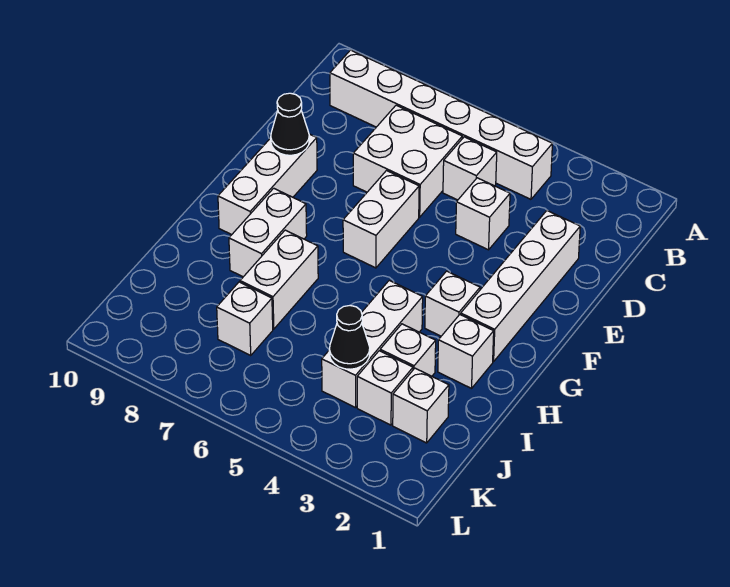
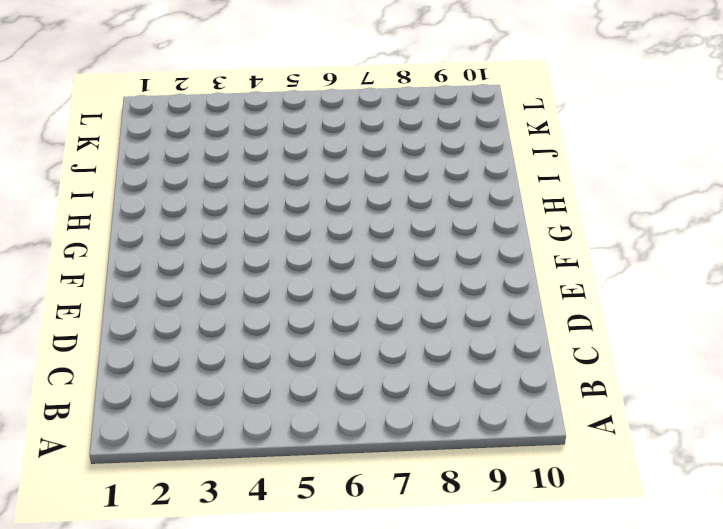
none -> white brick B4:B9 level 1
none -> white brick C5 level 1
none -> white brick C6:D7 level 1

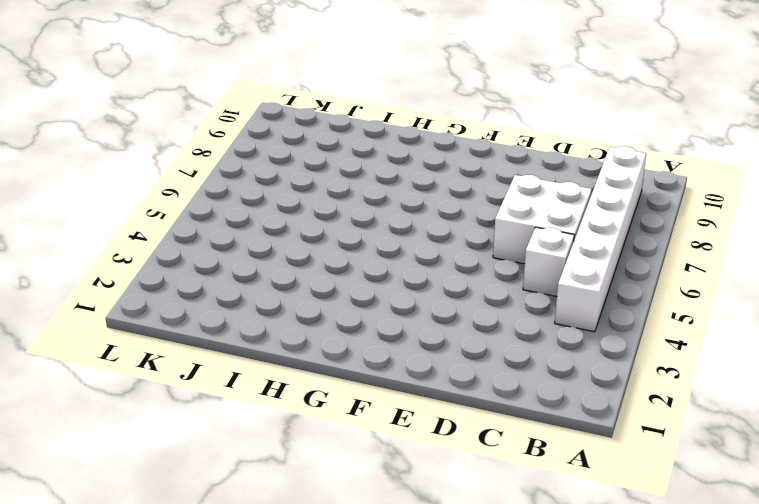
none -> white brick D2:G2 level 1
none -> white brick D4 level 1
none -> white brick E6:F6 level 1

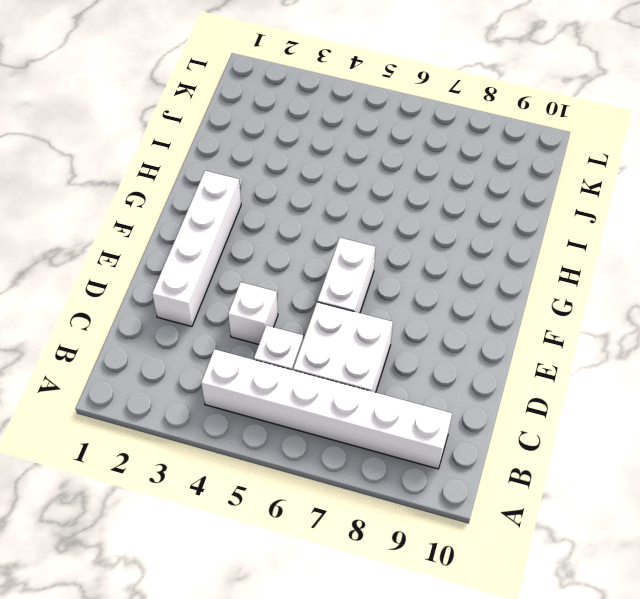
none -> white brick E9:G9 level 1
none -> white brick G3 level 1
none -> white brick G8:H8 level 1

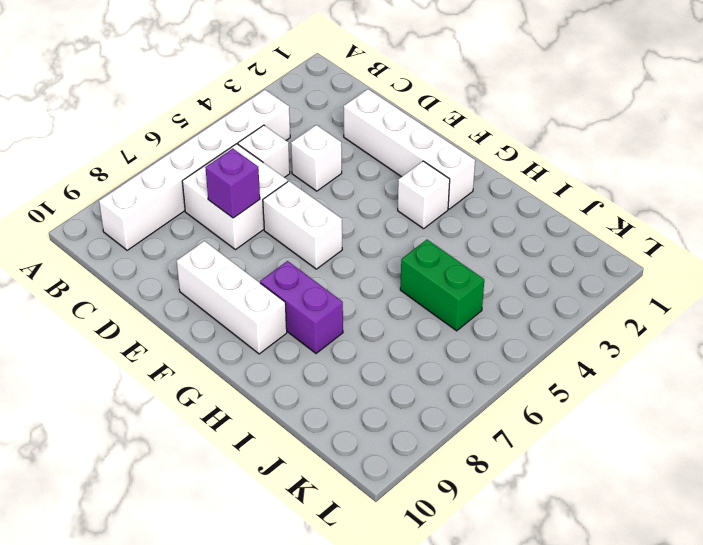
purple brick D7 level 2 -> none
purple brick G8:H8 level 1 -> white brick G8:H8 level 1
green brick I5:J5 level 1 -> none
none -> white brick H2 level 1
none -> white brick H4:J4 level 1
none -> white brick H7:I7 level 1

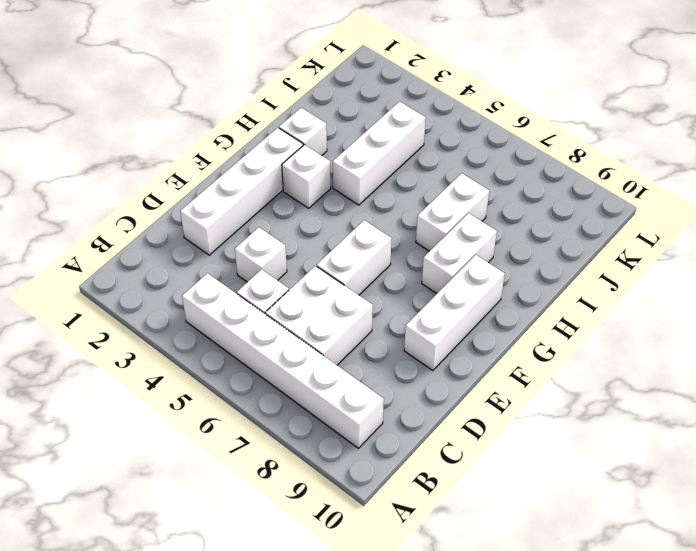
none -> white brick I3 level 1
none -> white brick J2 level 1
none -> white brick J3 level 1

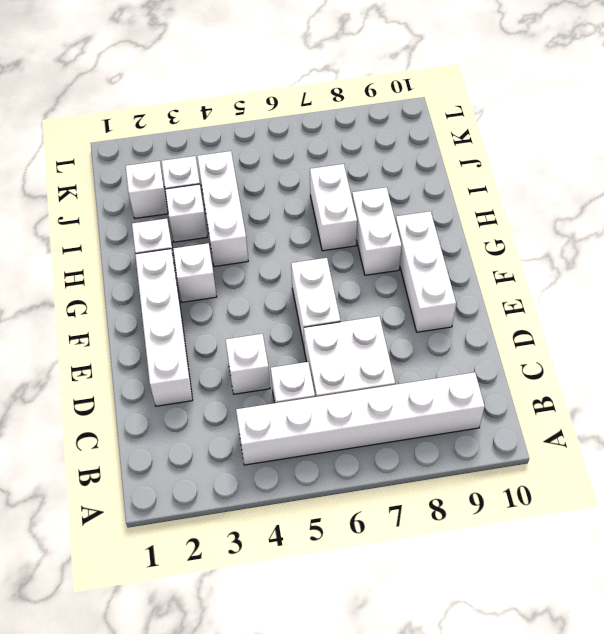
none -> white brick J7 level 1
none -> black cone E9 level 2
none -> black cone J4 level 2

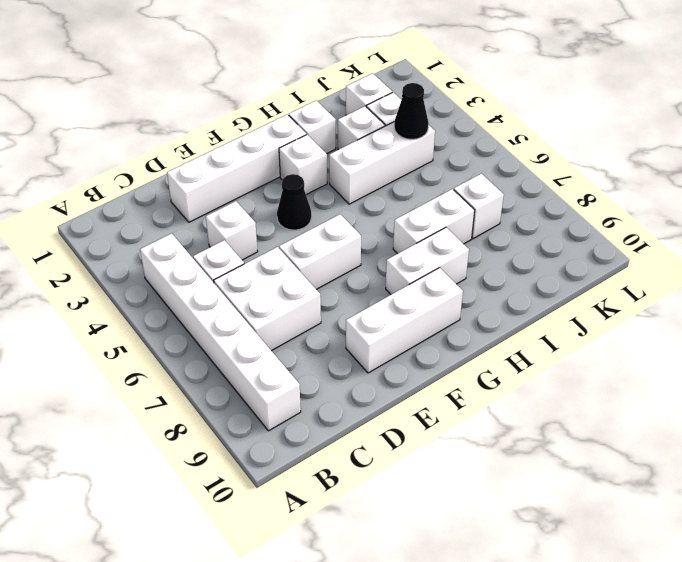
black cone F4 level 1 -> black cone E9 level 2

